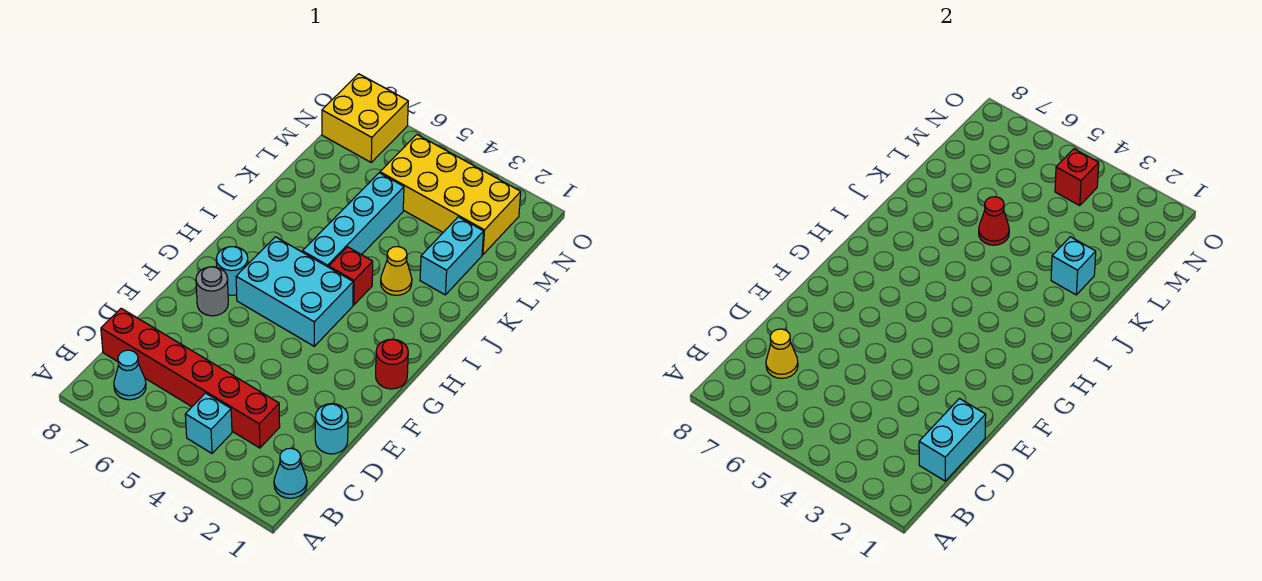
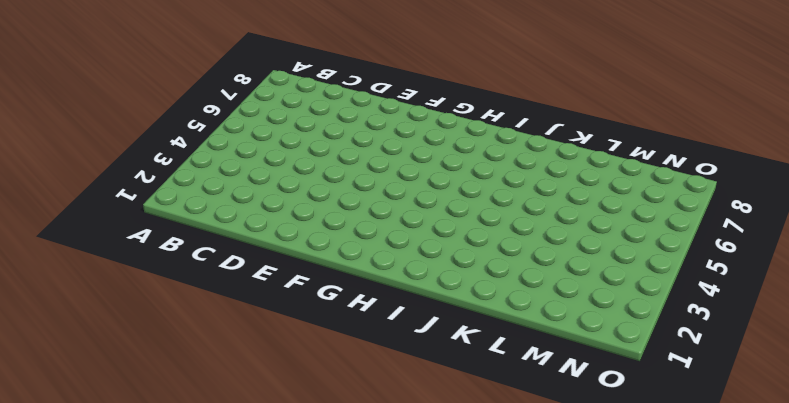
none -> cyan cone B1 level 1
none -> cyan brick B4 level 1
none -> cyan cone B7 level 1

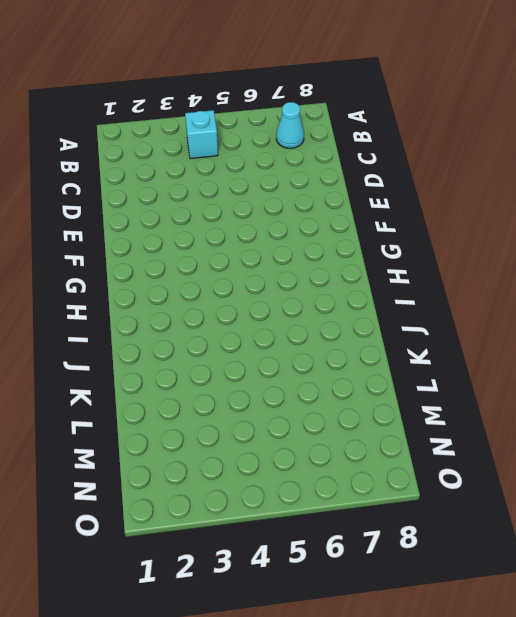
none -> cyan cone B1 level 1
none -> red brick C3:C8 level 1
none -> cyan round brick D1 level 1

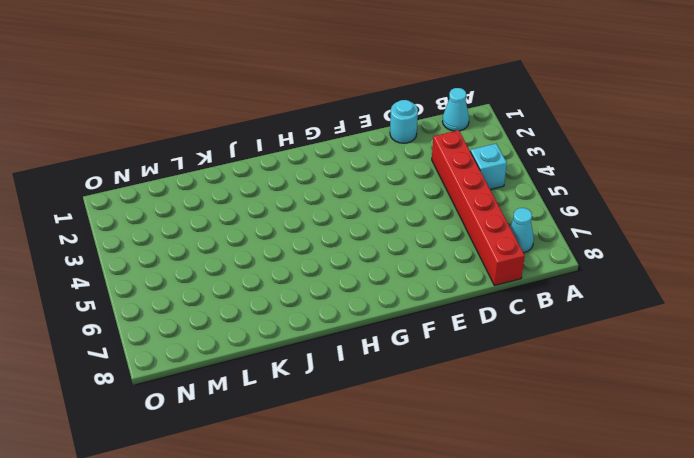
none -> grey round brick F7 level 1
none -> red round brick G1 level 1
none -> cyan brick G4:H6 level 1

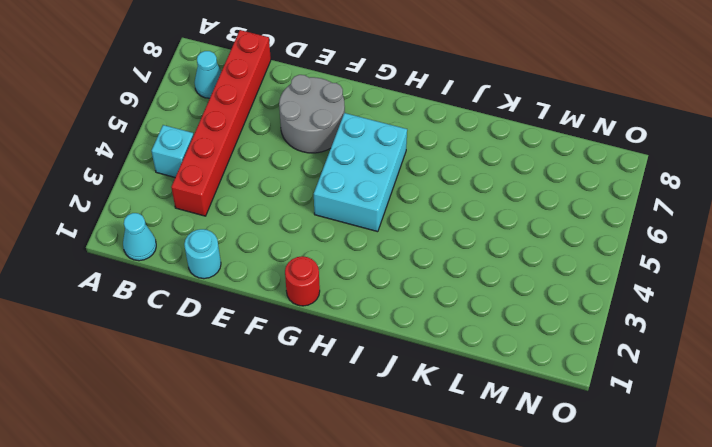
grey round brick E6:F7 level 1 -> grey round brick F7 level 1
none -> cyan round brick G7 level 1
none -> red brick I4 level 1
none -> cyan brick I5:L5 level 1

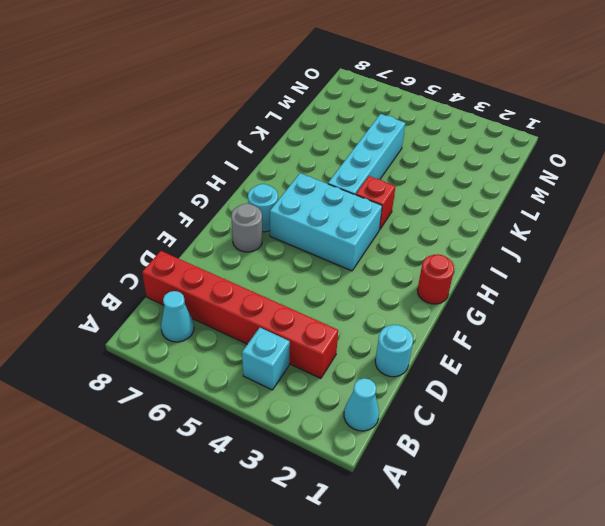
none -> yellow cone J3 level 1
none -> cyan brick K2:L2 level 1
none -> yellow brick M2:N5 level 1

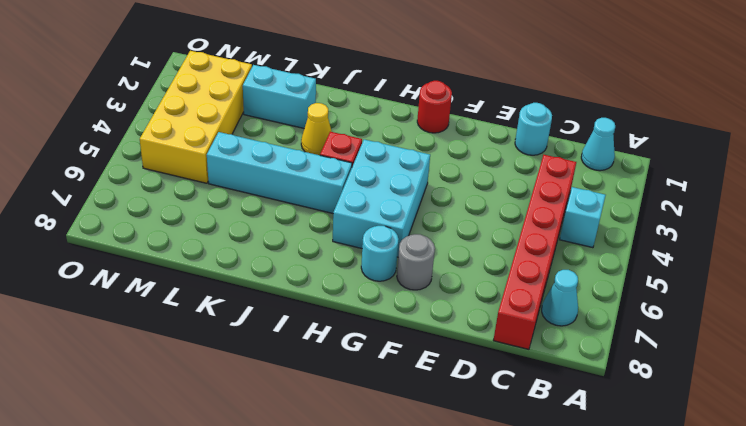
none -> yellow brick N7:O8 level 1
none -> cyan brick C1:D1 level 2
none -> yellow cone C7 level 2

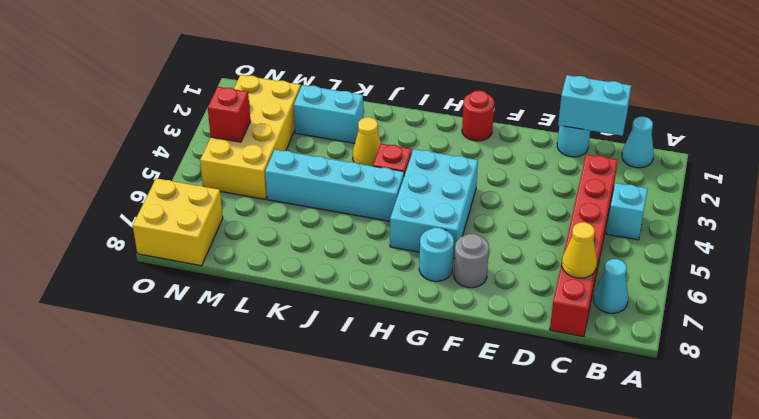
none -> cyan brick K2 level 2
none -> red cone K5 level 2

